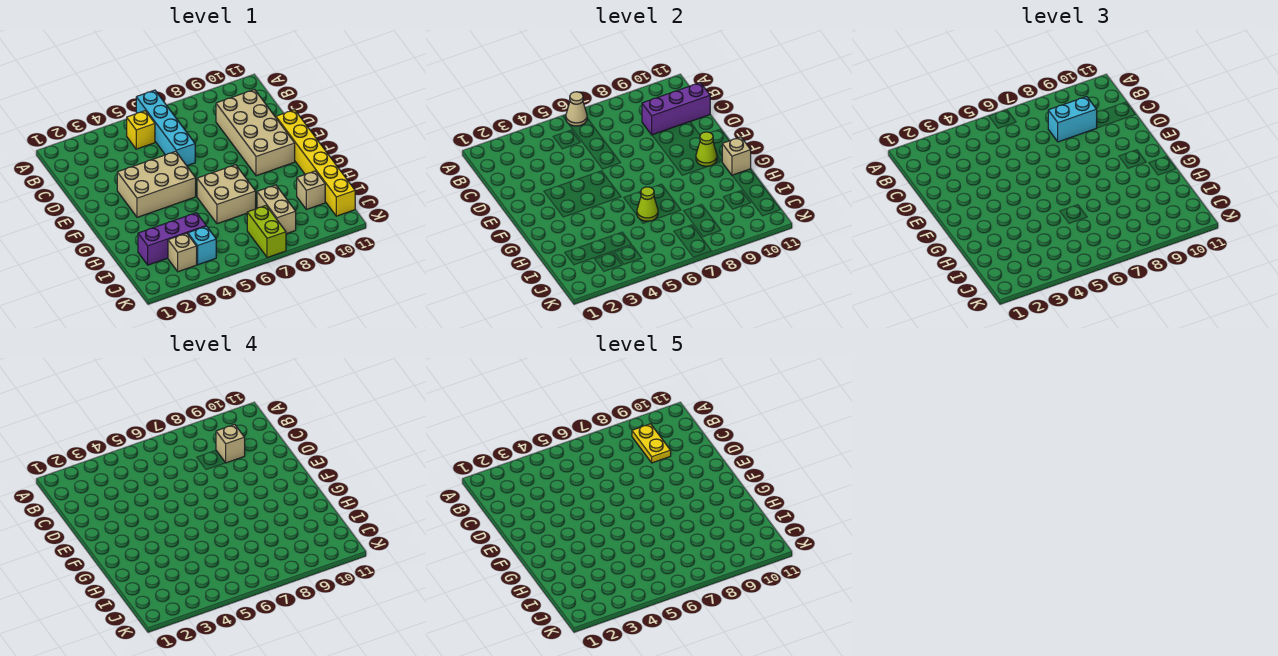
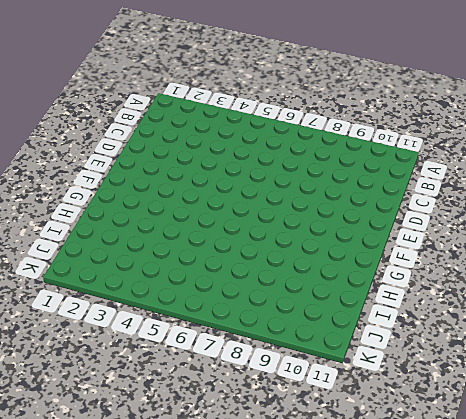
none -> cyan brick A6:D6 level 1
none -> yellow brick B5 level 1
none -> tan brick C9:F10 level 1

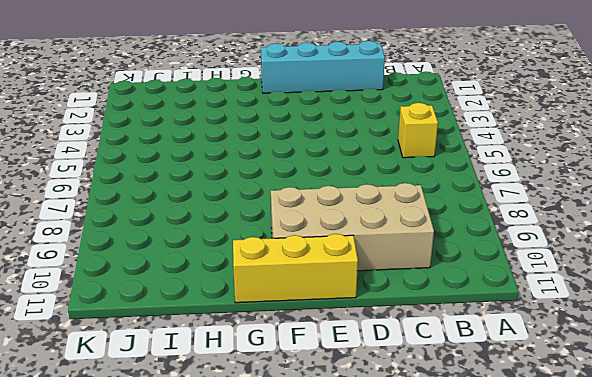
cyan brick C1:F1 level 1 -> cyan brick A6:D6 level 1
yellow brick E11:G11 level 1 -> yellow brick E11:J11 level 1
none -> tan brick E3:F5 level 1
none -> tan brick G6:H7 level 1
none -> purple brick I2:I4 level 1

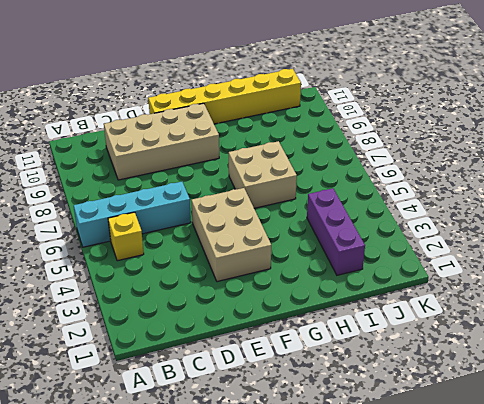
none -> tan brick I8:J8 level 1
none -> tan brick I10 level 1
none -> tan brick J3 level 1

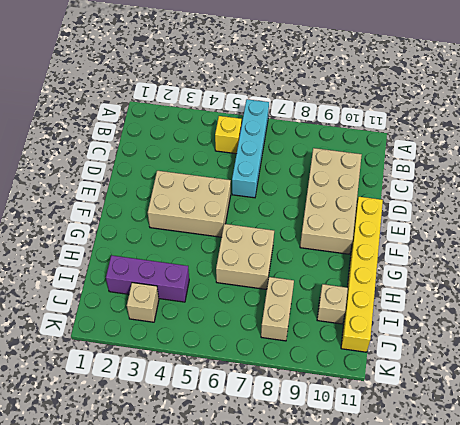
none -> cyan brick J4 level 1
none -> lime brick J7:K7 level 1
none -> tan cone A6 level 2

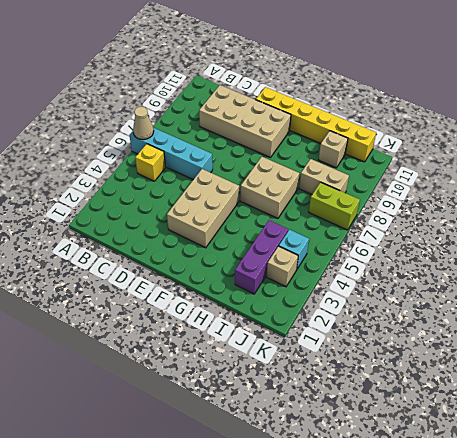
none -> purple brick C9:C11 level 2
none -> lime cone F10 level 2
none -> tan brick G11 level 2

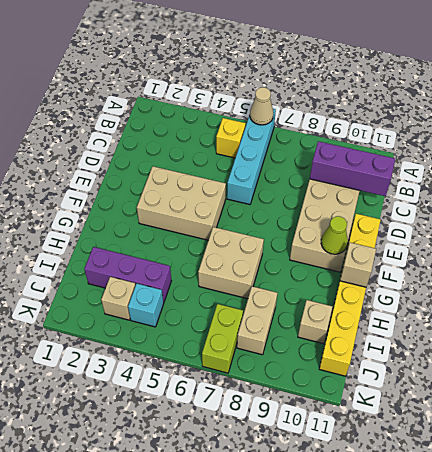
none -> lime cone H6 level 2
none -> cyan brick C8:C9 level 3
none -> tan brick C9 level 4

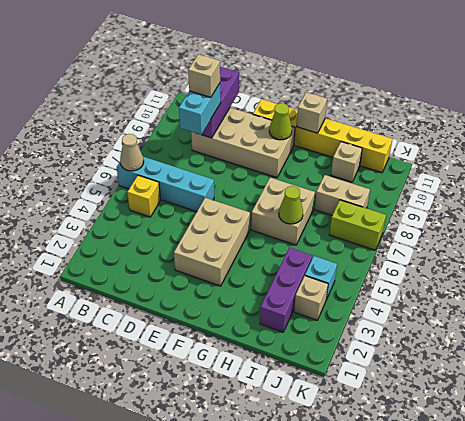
none -> yellow plate B9:C9 level 5

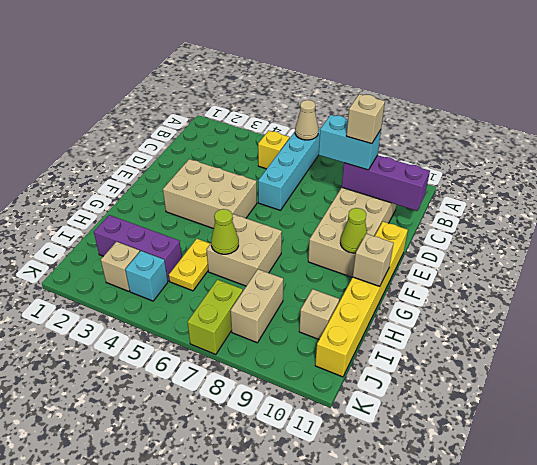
yellow plate H5:I5 level 1 -> yellow plate B9:C9 level 5

